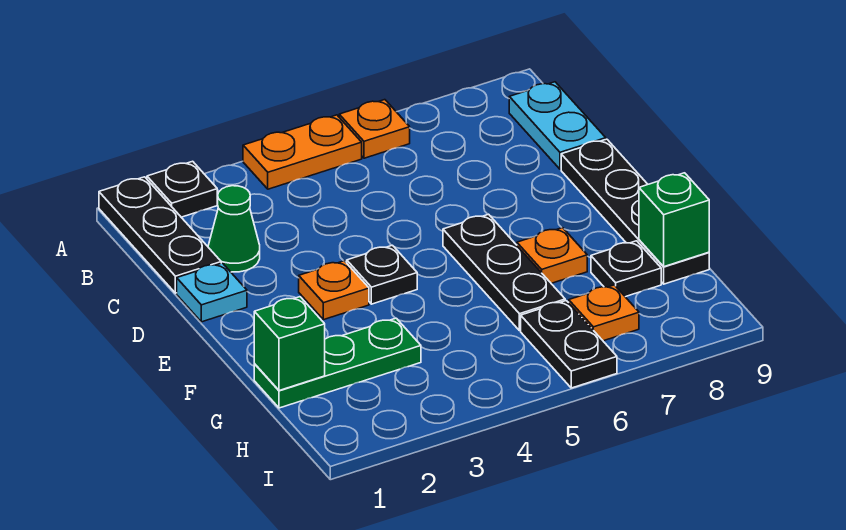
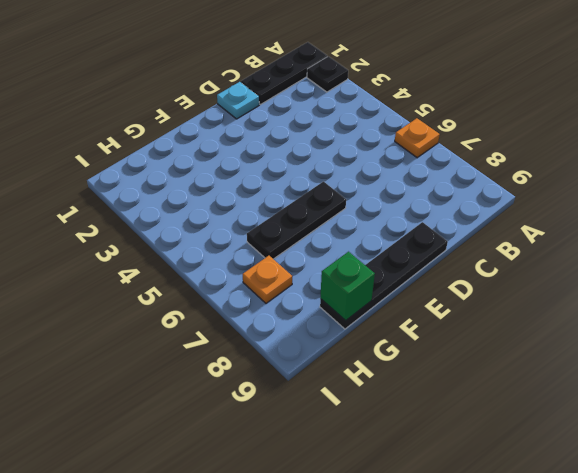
none -> orange plate A4:A5 level 1
none -> cyan plate B9:C9 level 1
none -> green cone C2 level 1

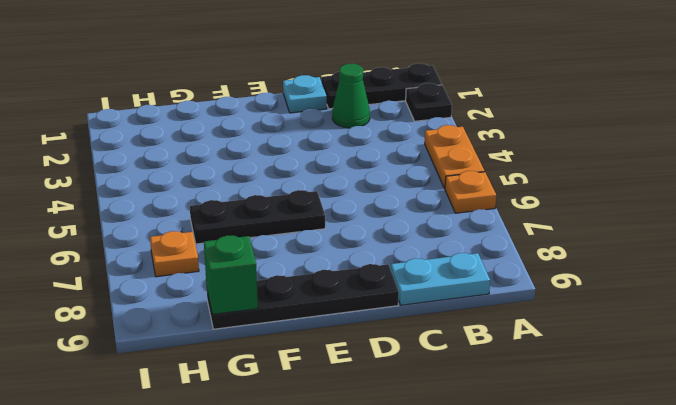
none -> orange plate E3 level 1
none -> black plate E4 level 1
none -> orange plate F7 level 1

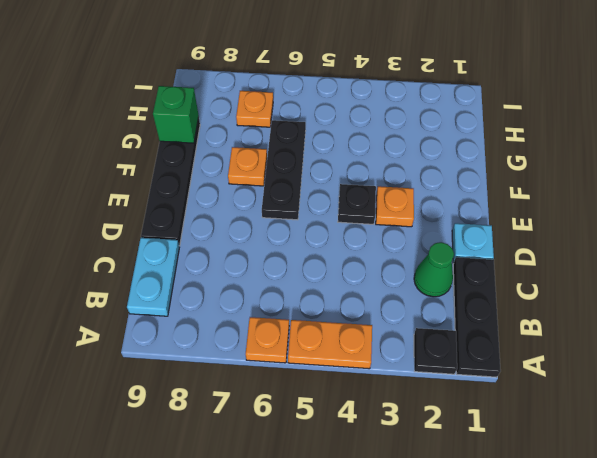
none -> green plate G1:G3 level 1
none -> black plate G8 level 1
none -> black plate H6:I6 level 1

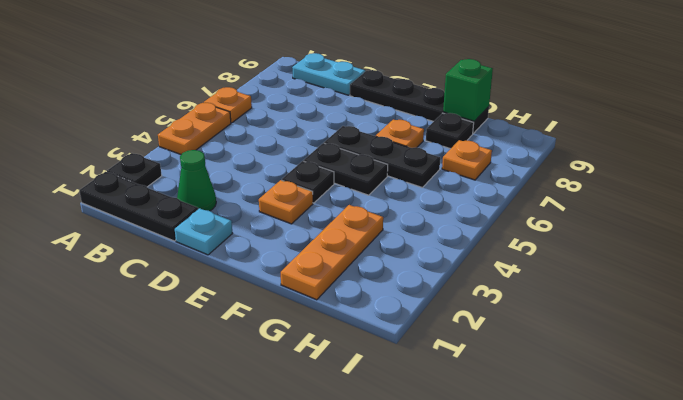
black plate E5:F5 level 1 -> black plate H6:I6 level 1
orange plate G1:G3 level 1 -> green plate G1:G3 level 1
none -> green brick G1 level 2

